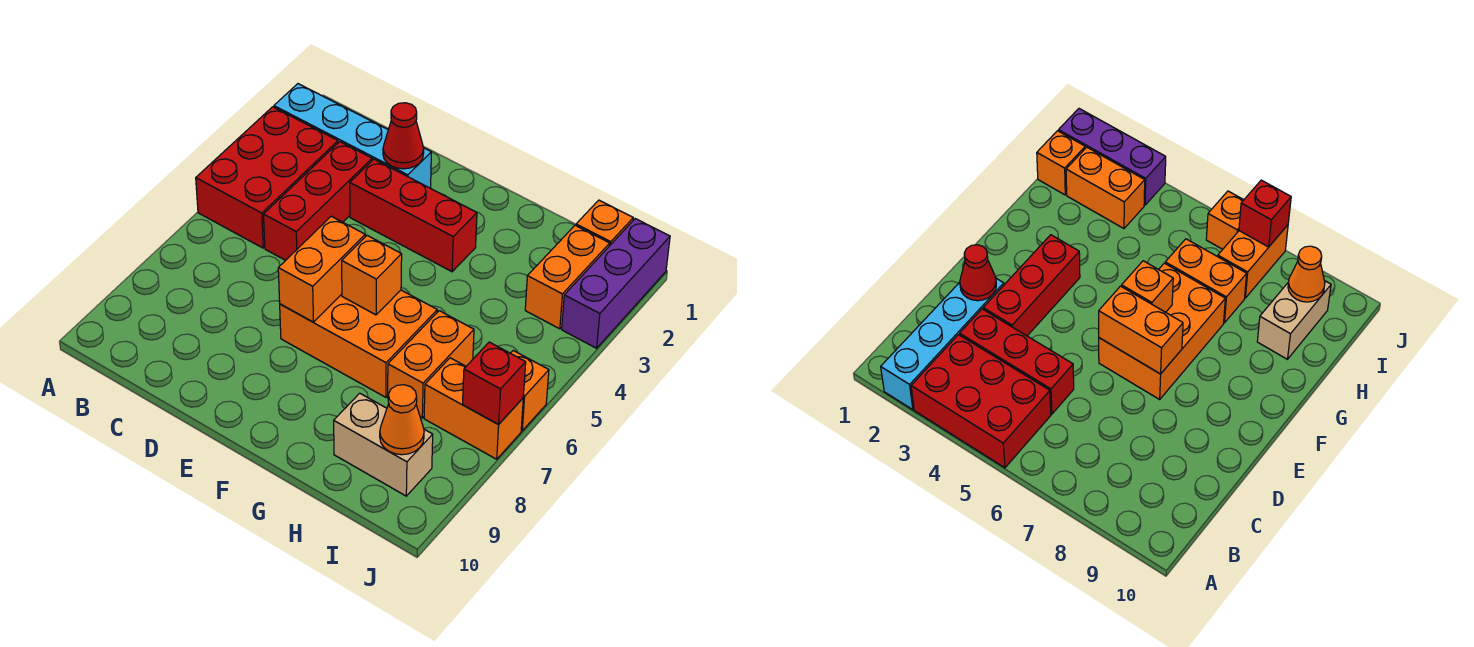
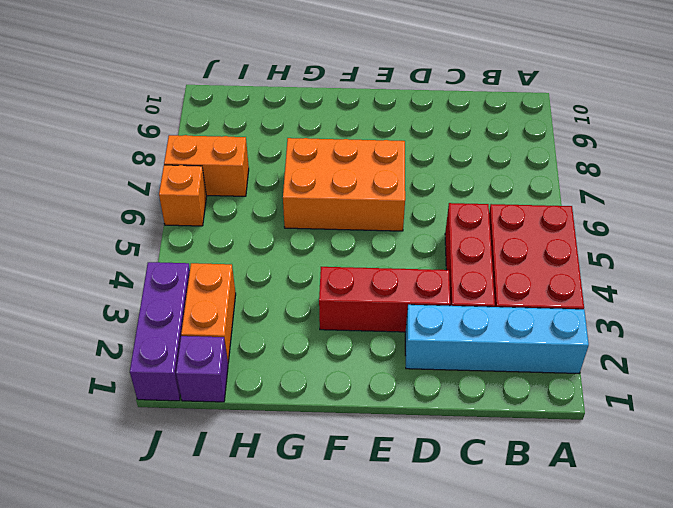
purple brick I1 level 1 -> orange brick I1 level 1
none -> orange brick H6:H7 level 1
none -> tan brick H9:I9 level 1
none -> red cone D2 level 2

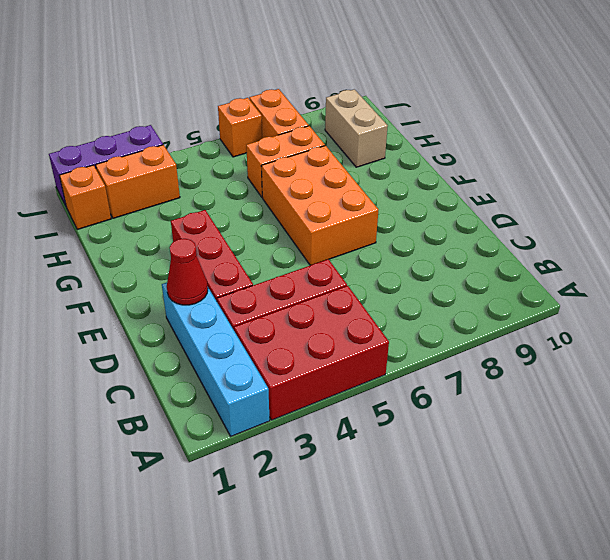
none -> orange brick E6:E7 level 2
none -> orange brick F6 level 2
none -> orange cone I9 level 2

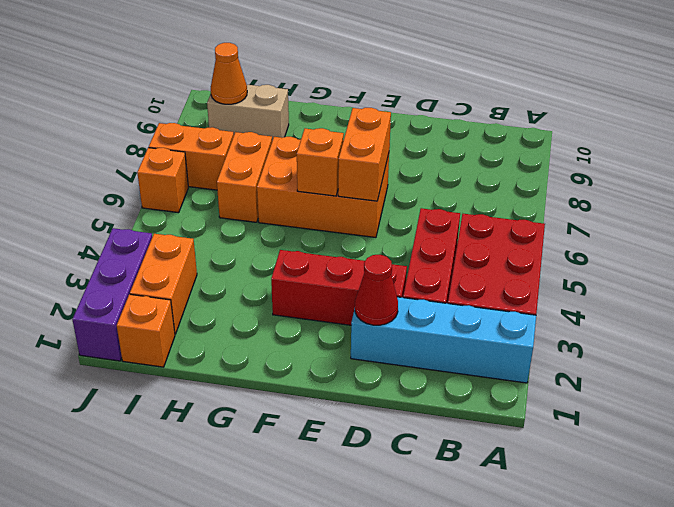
none -> red brick J7 level 2

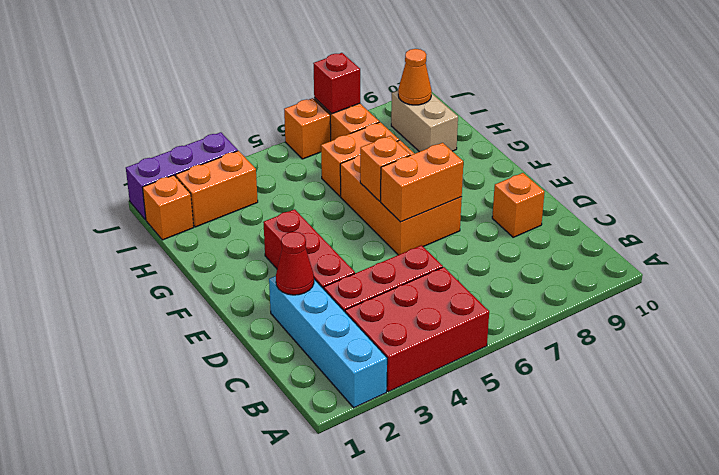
orange brick D9 level 1 -> none

